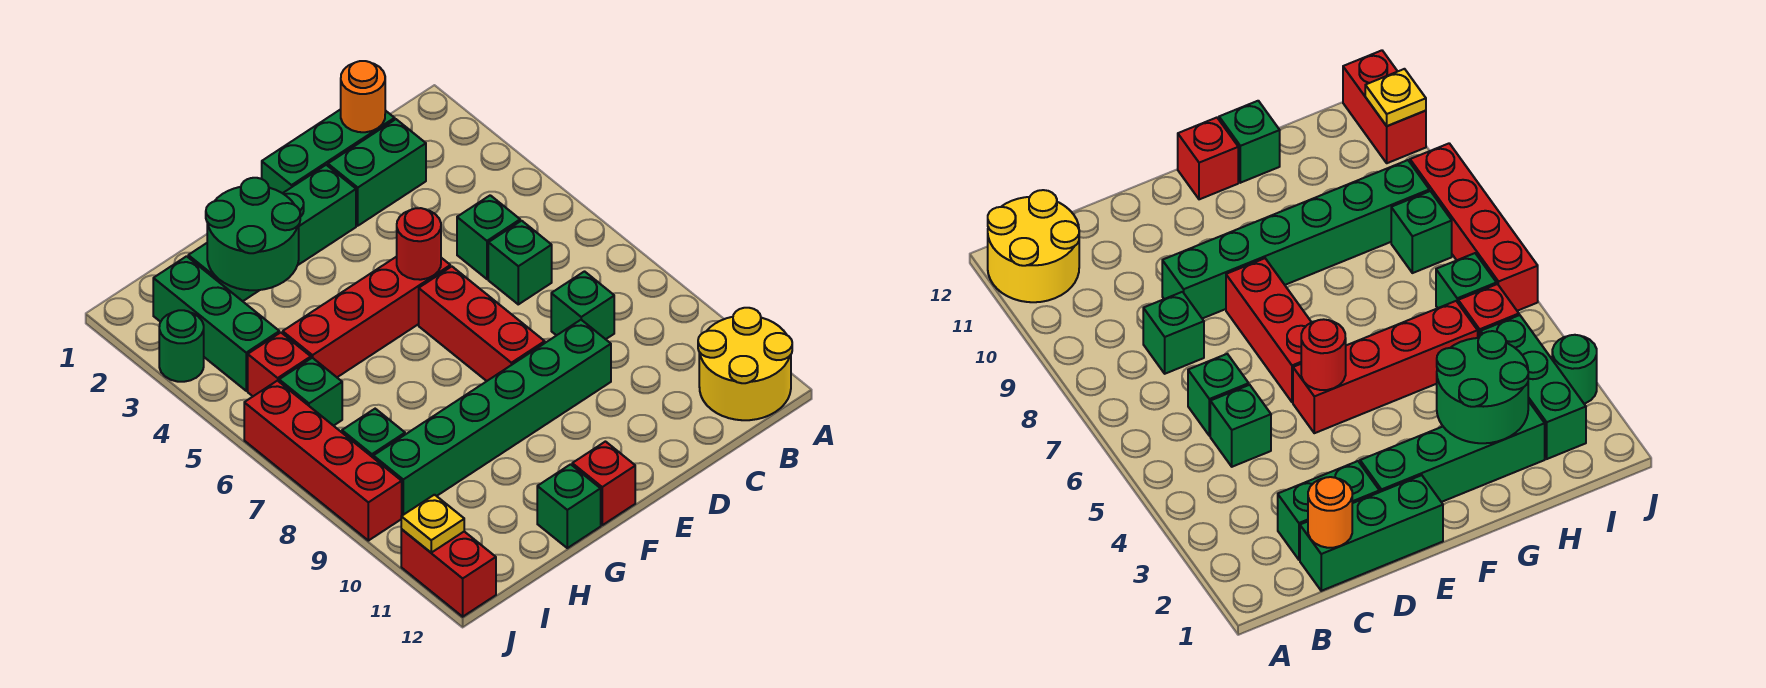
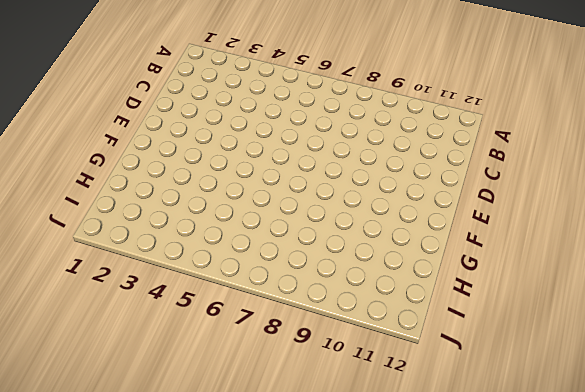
none -> yellow round brick A11:B12 level 1
none -> green brick C1:E1 level 1
none -> green brick C2:D2 level 1

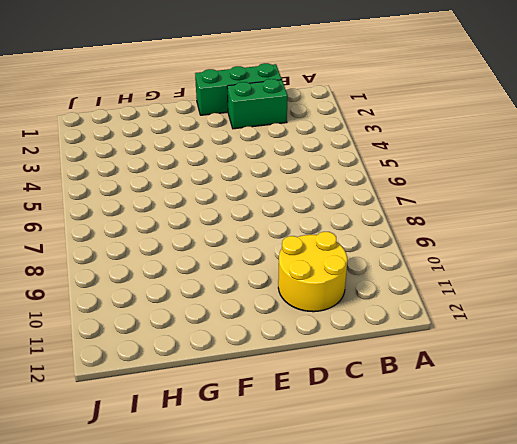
yellow round brick C10:D11 level 1 -> yellow round brick A11:B12 level 1
none -> green brick C5 level 1
none -> green brick C6 level 1
none -> green brick C8 level 1

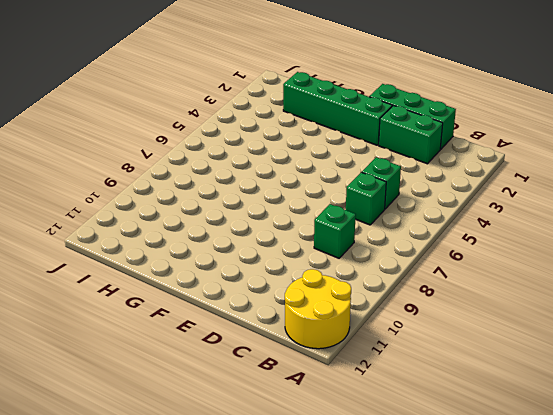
none -> green brick D9:I9 level 1
none -> red brick E5:H5 level 1
none -> red brick E6:E8 level 1

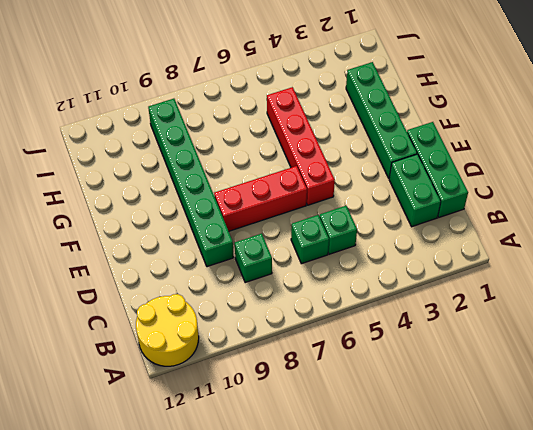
none -> red brick F12 level 1
none -> green brick G12 level 1
none -> green brick I2:I4 level 1

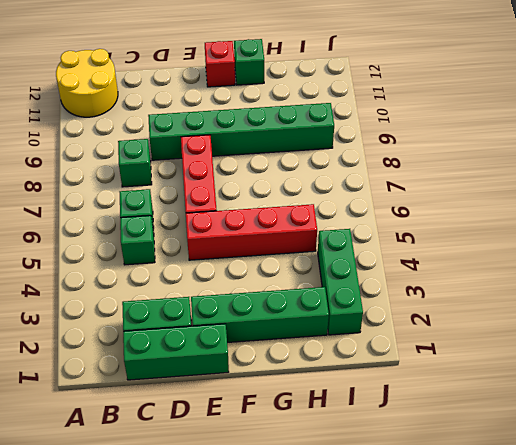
none -> red brick I5 level 1
none -> green brick I6 level 1
none -> green brick I8 level 1

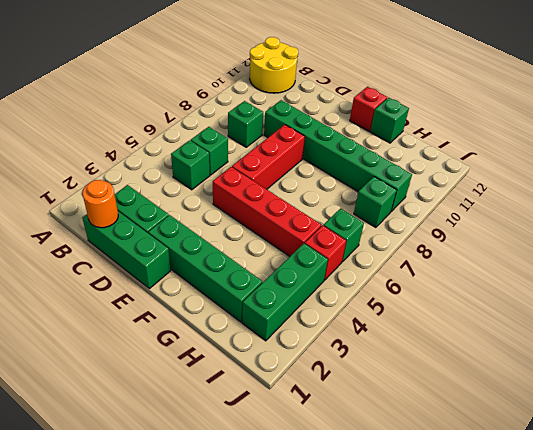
none -> green round brick J3 level 1
none -> red brick J6:J9 level 1
none -> red brick J11:J12 level 1

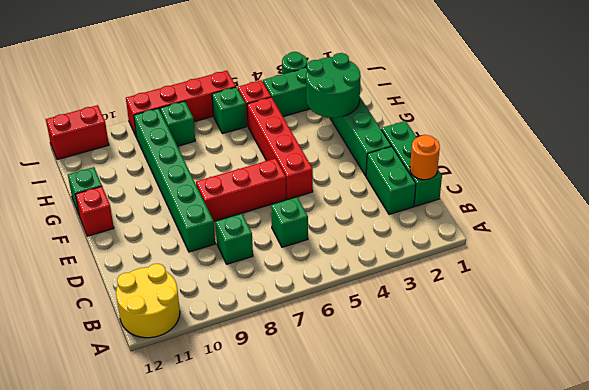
none -> green brick C5 level 1
none -> red round brick E5 level 2
none -> yellow plate J11 level 2

